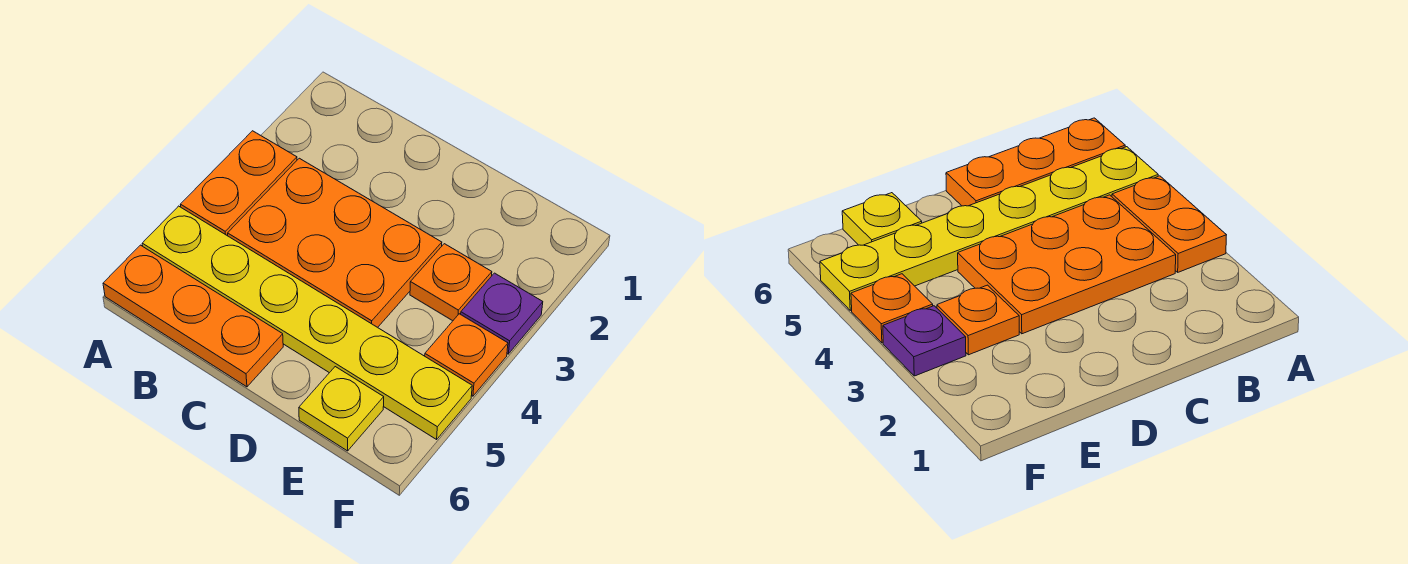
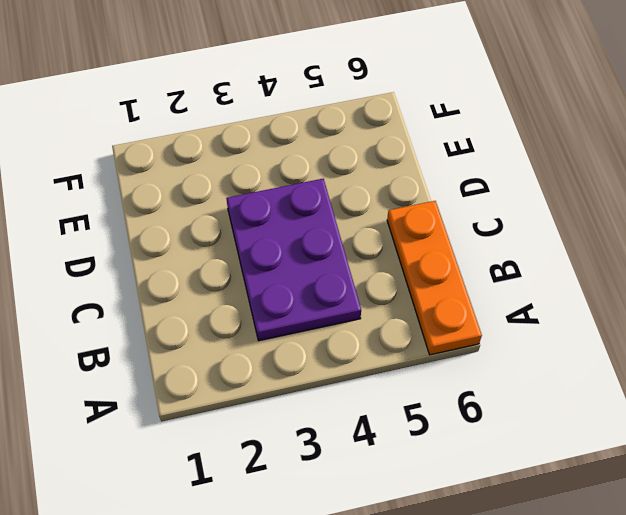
purple plate B3:D4 level 1 -> orange plate B3:D4 level 1
none -> orange plate A3:A4 level 1
none -> yellow plate A5:F5 level 1

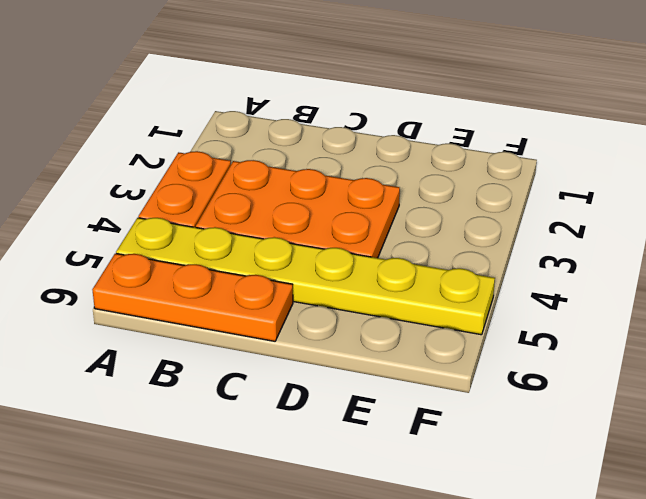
none -> orange plate E3 level 1
none -> yellow plate E6 level 1

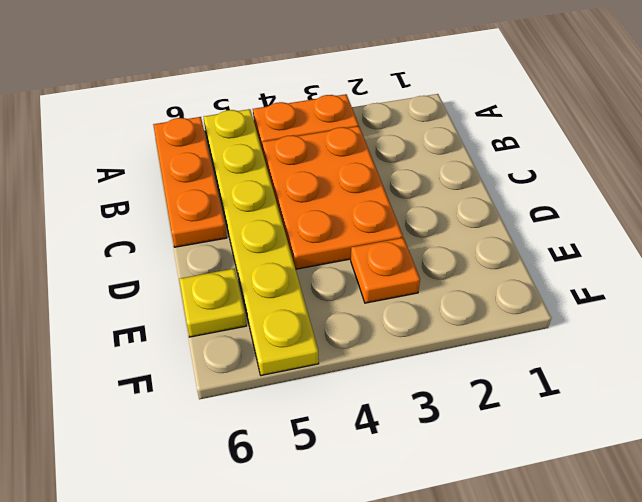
none -> purple plate F3 level 1
none -> orange plate F4 level 1

